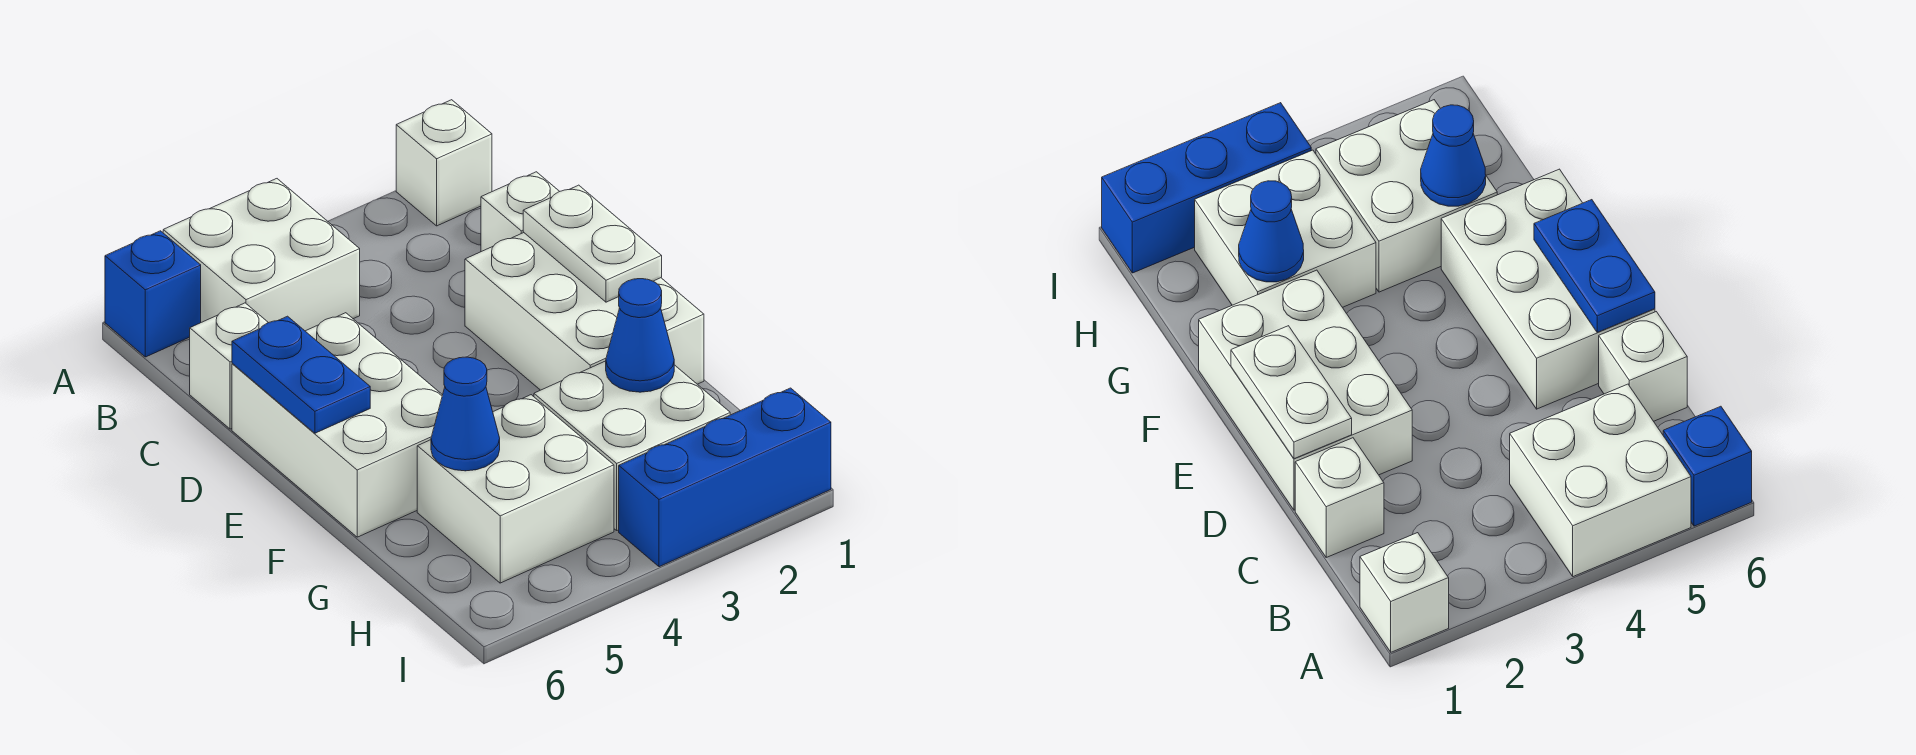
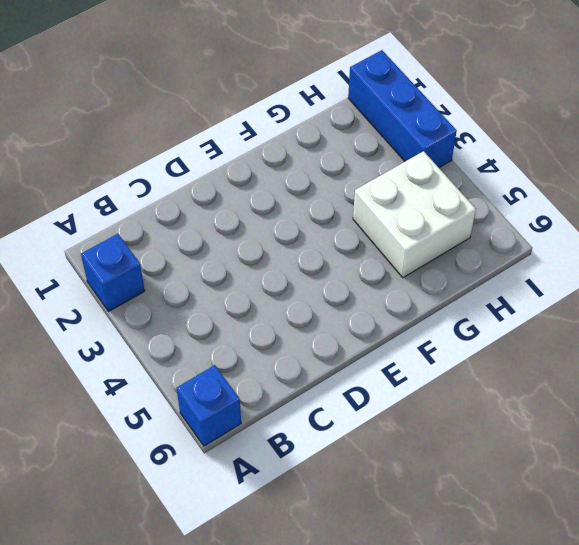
blue brick A2 level 1 -> none
none -> white brick A1 level 1
none -> white brick A4:B5 level 1
none -> white brick C1 level 1

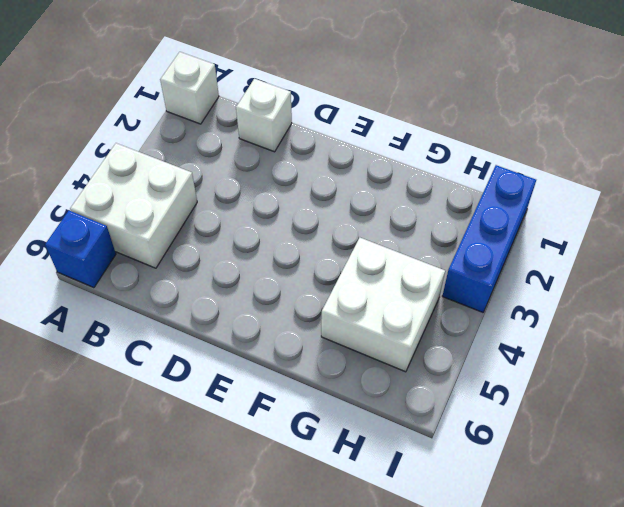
none -> white brick C6 level 1
none -> white brick D1:F2 level 1
none -> white brick D5:F6 level 1

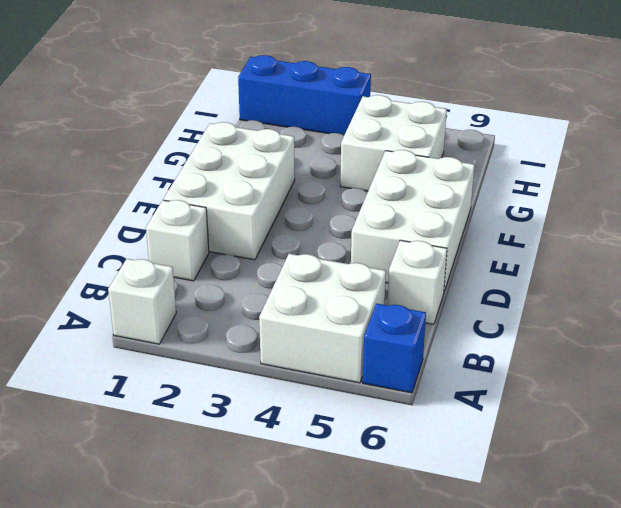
none -> white brick G2:H3 level 1
none -> white plate D1:E1 level 2
none -> blue plate D6:E6 level 2

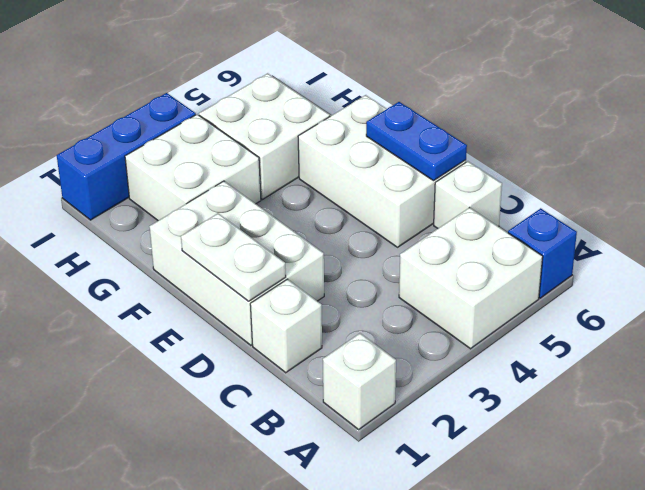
none -> blue cone G2 level 2
none -> blue cone G5 level 2

